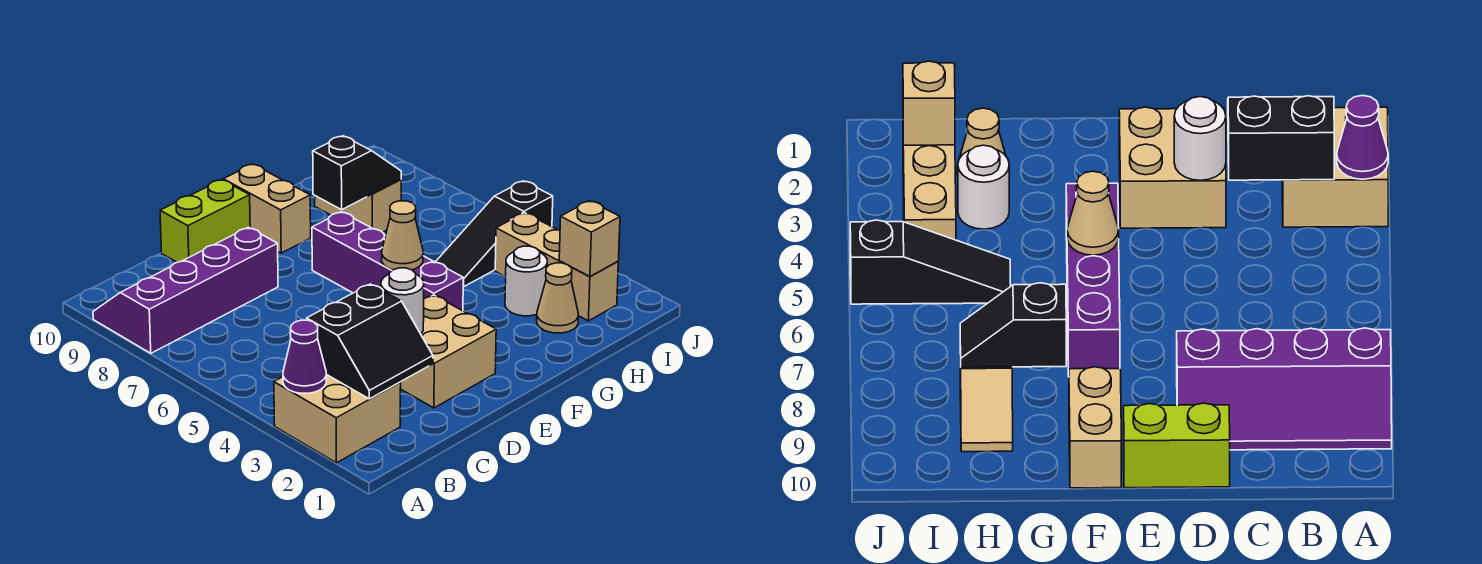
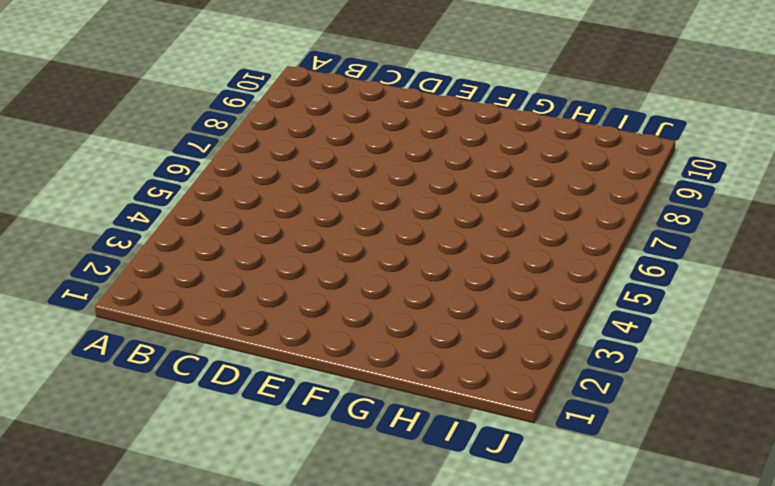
none -> tan brick A2:B3 level 1
none -> purple slope A8:D9 level 1 top 8
none -> tan brick D2:E3 level 1

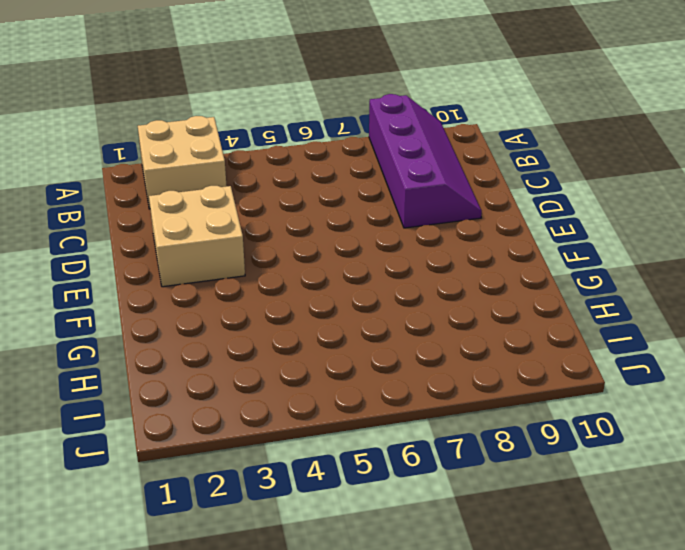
none -> lime brick D10:E10 level 1
none -> purple brick F4:F7 level 1
none -> tan brick F9:F10 level 1

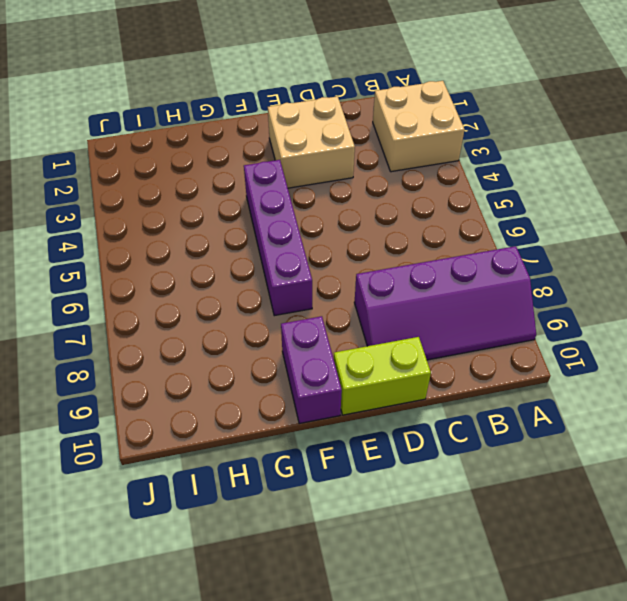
purple brick F9:F10 level 1 -> tan brick F9:F10 level 1
none -> tan cone H2 level 1
none -> white round brick H3 level 1
none -> black slope H5:J5 level 1 top J

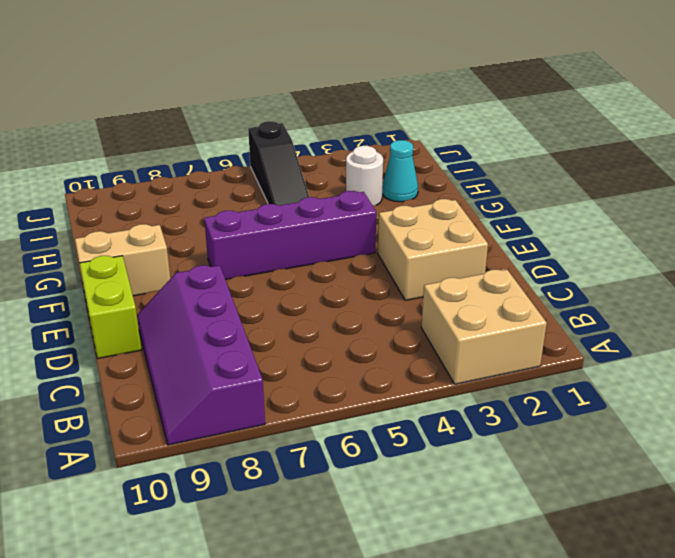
cyan cone H2 level 1 -> tan cone H2 level 1
none -> tan slope H8:H9 level 1 top 8
none -> tan brick I2:I4 level 1
none -> purple cone A3 level 2

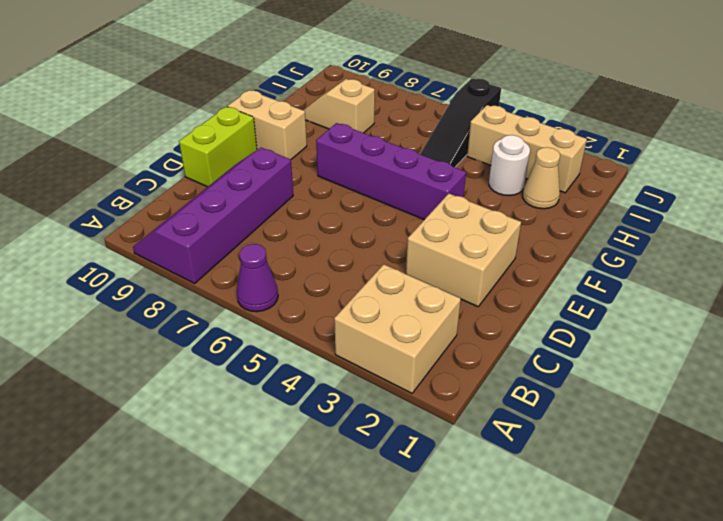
purple cone A6 level 1 -> purple cone A3 level 2
none -> black slope B2:C3 level 2 top 3
none -> white round brick D3 level 2
none -> tan cone F5 level 2

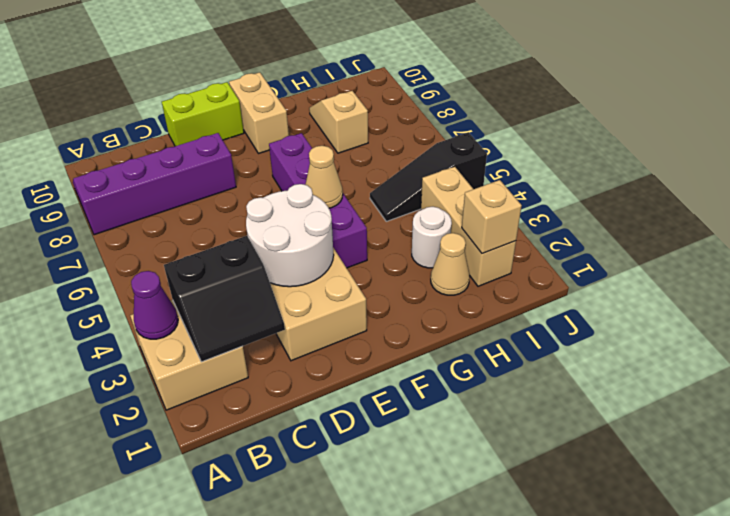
white round brick D3:E4 level 2 -> white round brick D3 level 2
none -> black slope G8:H8 level 2 top G

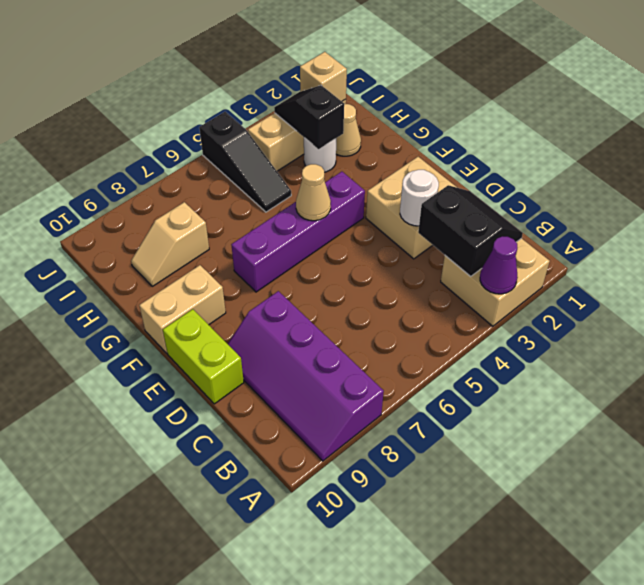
black slope H3:I3 level 2 top H -> black slope G8:H8 level 2 top G

